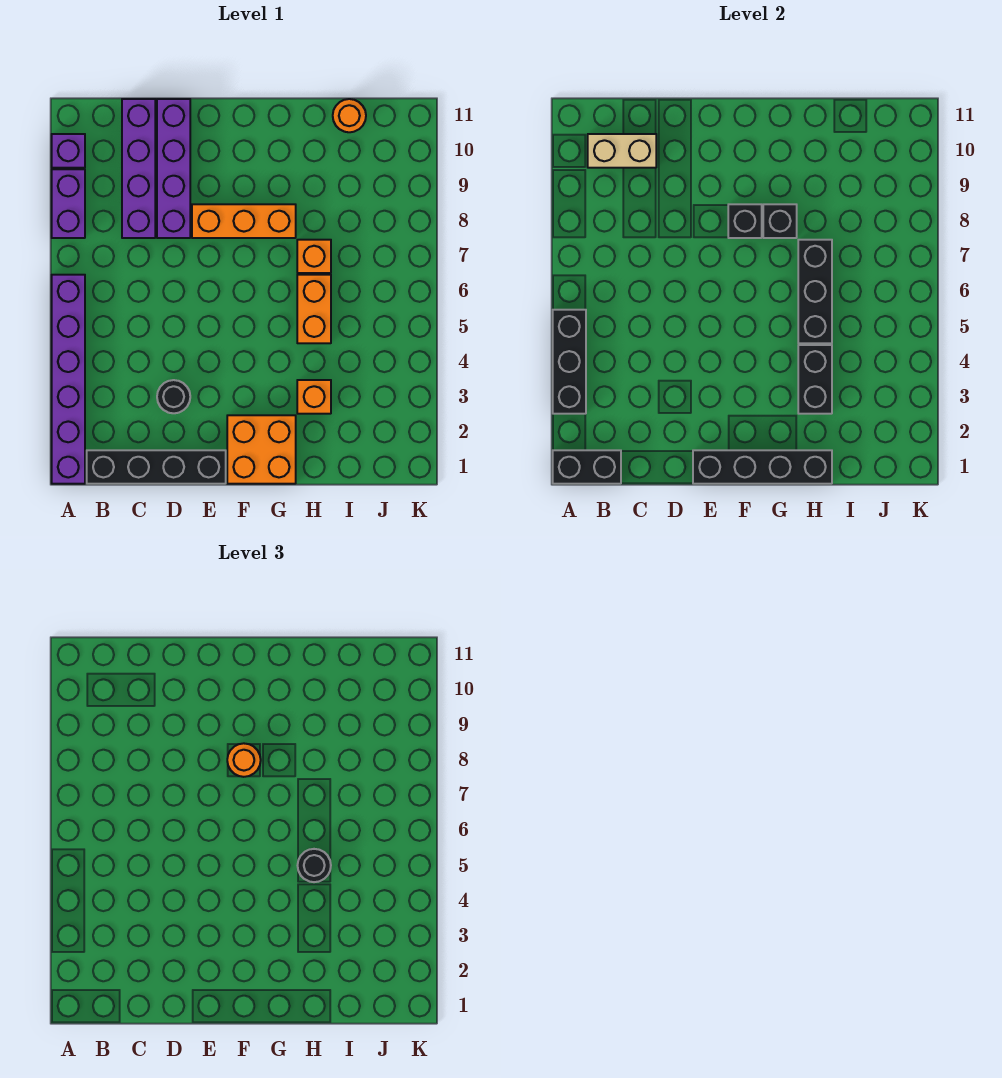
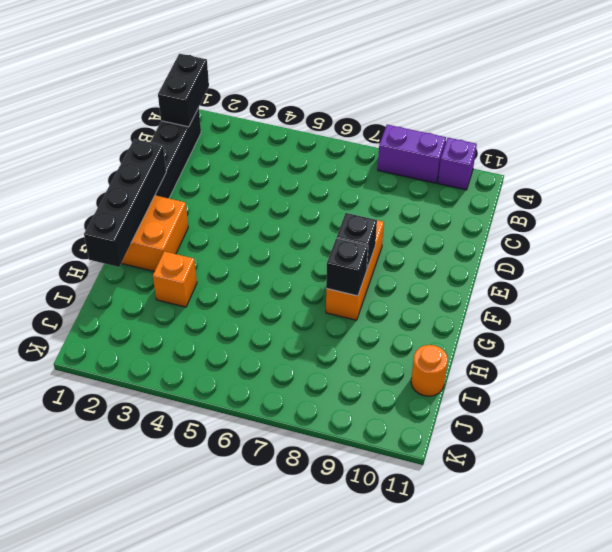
none -> purple brick A1:A6 level 1
none -> purple brick C8:C11 level 1
none -> black round brick D3 level 1

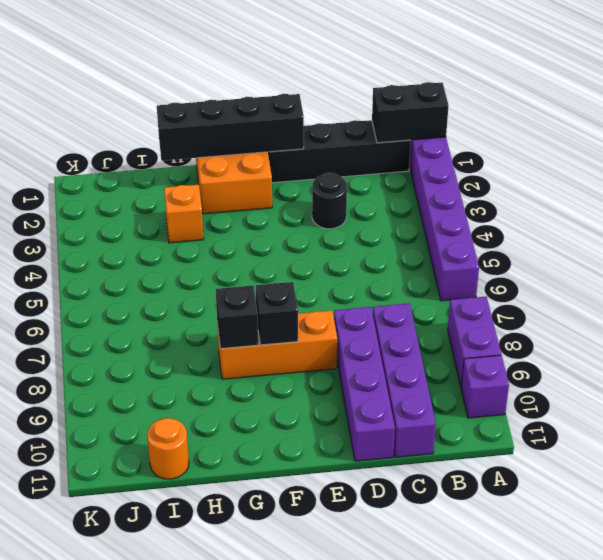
none -> orange brick H5:H6 level 1
none -> orange brick H7 level 1
none -> black brick A3:A5 level 2

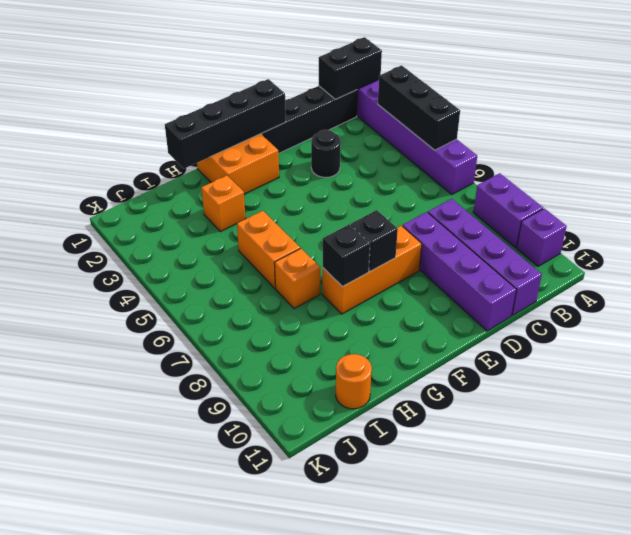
none -> tan brick B10:C10 level 2
none -> black brick H3:H4 level 2
none -> black brick H5:H7 level 2

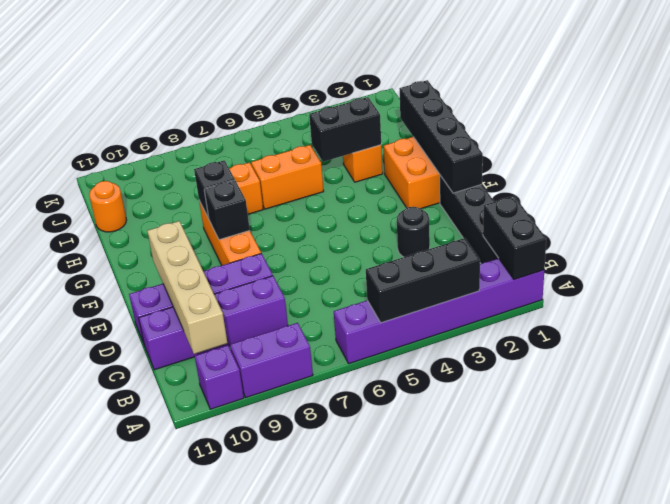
tan brick B10:E10 level 2 -> tan brick B10:C10 level 2
none -> black brick H5:H7 level 2
none -> orange round brick F8 level 3
none -> black round brick H5 level 3

